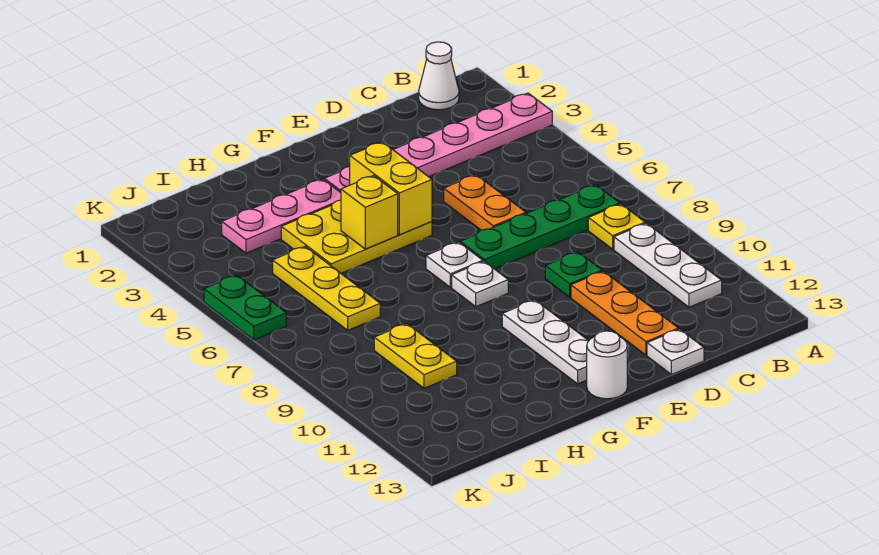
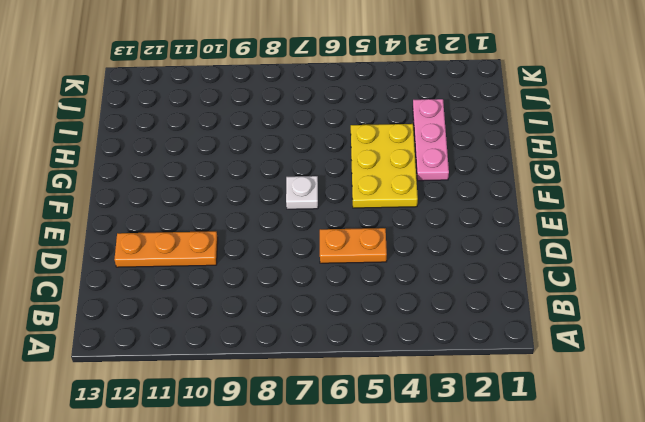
none -> pink plate A3:F3 level 1
none -> white cone B1 level 1
none -> green plate B7:E7 level 1

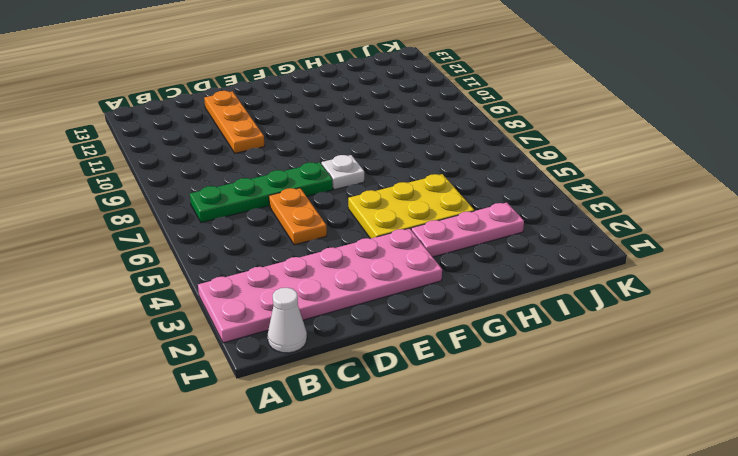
pink plate A2:F3 level 1 -> pink plate A3:F3 level 1
none -> yellow plate B8 level 1
none -> white plate B9:B11 level 1
none -> green plate D9 level 1

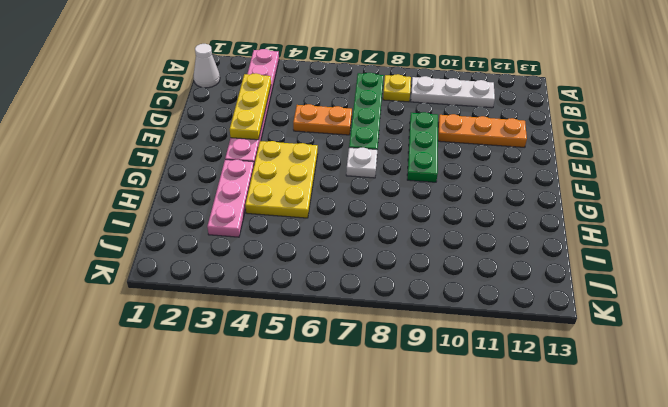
yellow plate C3:E3 level 2 -> yellow plate I5:I7 level 1
green plate D9:F9 level 1 -> green plate D9 level 1
none -> white plate D13 level 1
none -> white plate F8 level 1
none -> white plate F10:F12 level 1

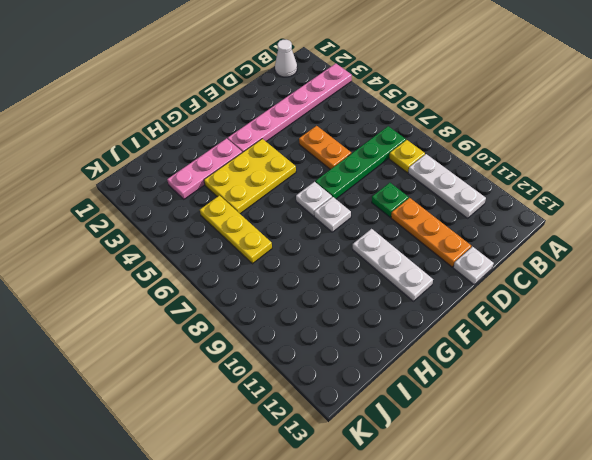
none -> white round brick F13 level 1
none -> yellow plate I9:I10 level 1
none -> green plate K5:K6 level 1

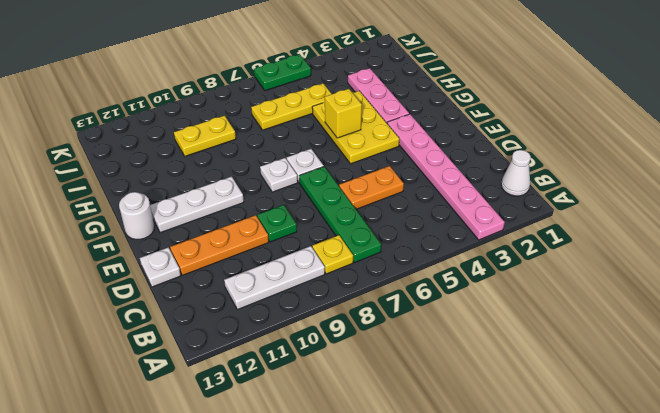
none -> yellow brick F4:F5 level 2

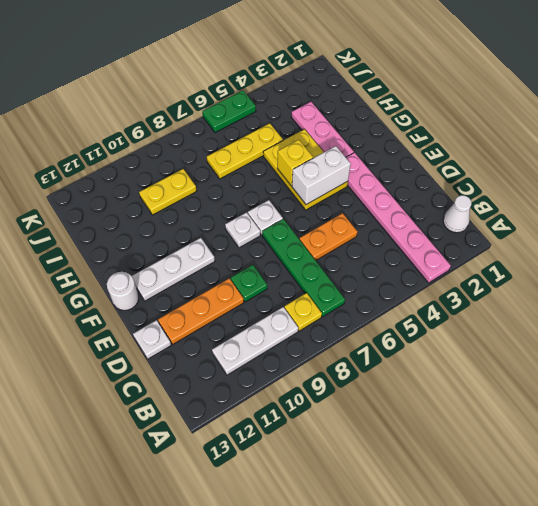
white brick F4:F5 level 2 -> yellow brick F4:F5 level 2

